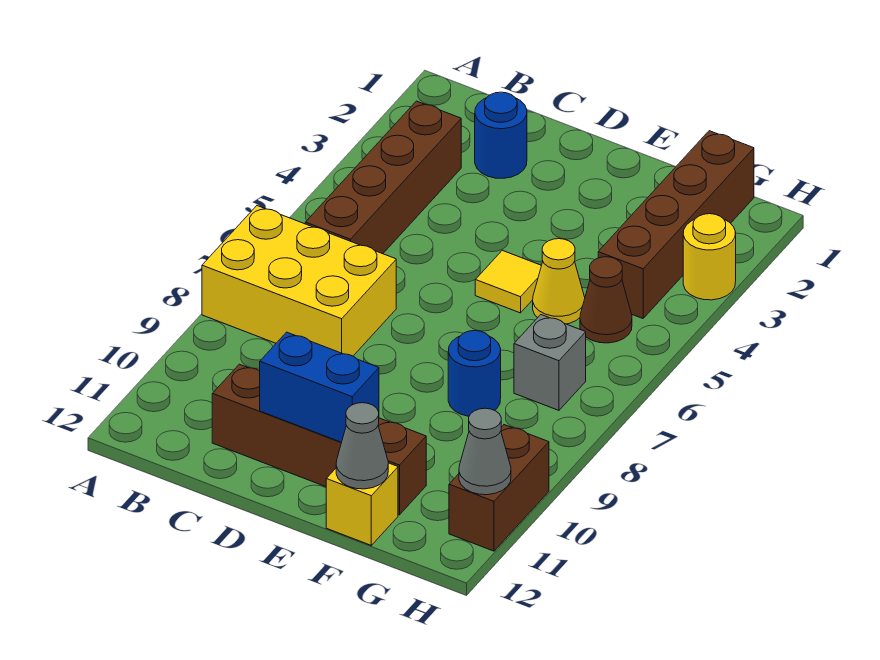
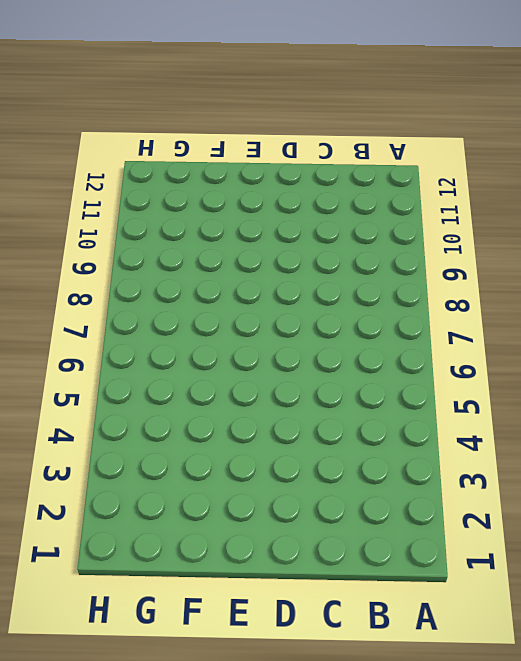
none -> yellow brick A7:C8 level 1
none -> brown brick B3:B6 level 1
none -> blue round brick C2 level 1

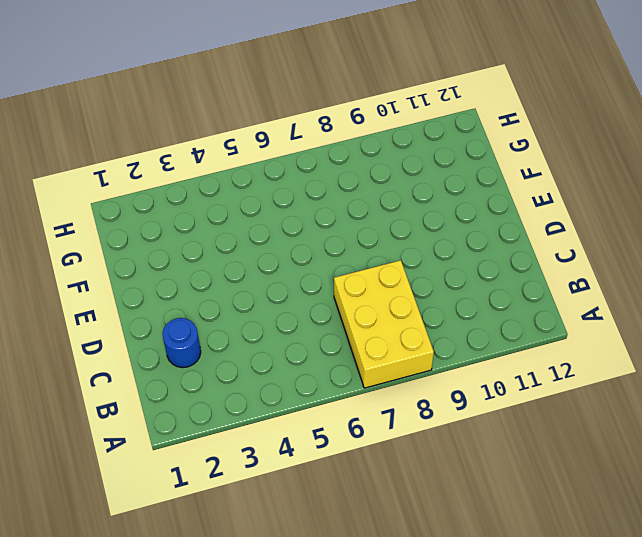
none -> brown brick B3:B6 level 1
none -> brown brick C11:F11 level 1
none -> yellow tile E5 level 1

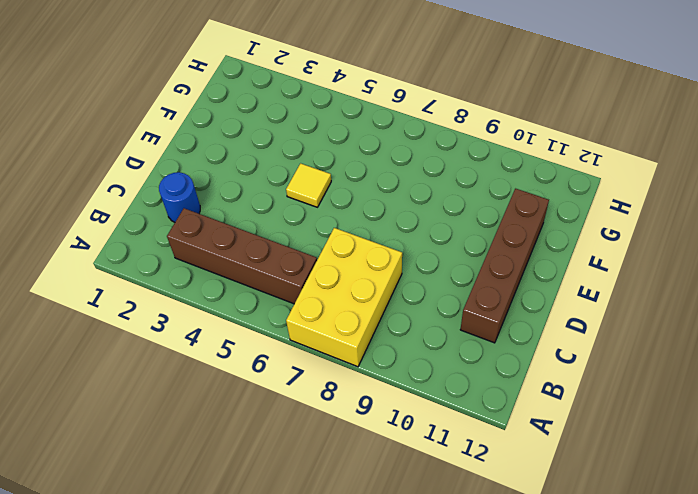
none -> yellow cone F5 level 1
none -> blue round brick F8 level 1
none -> yellow brick F12 level 1

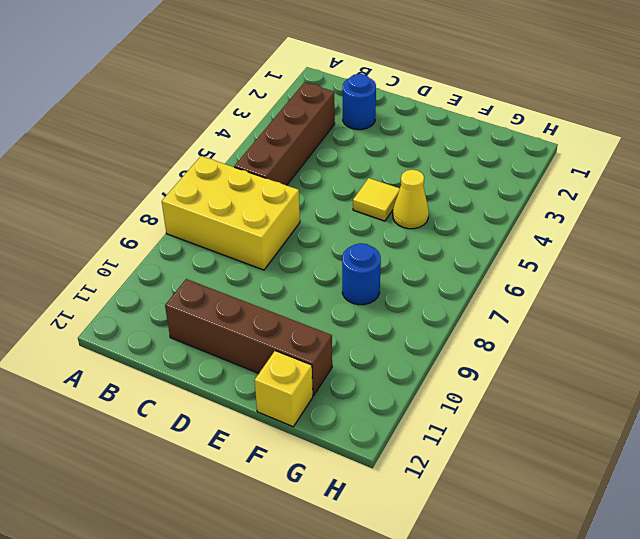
none -> brown brick G1:G4 level 1
none -> brown cone G5 level 1
none -> grey brick G7 level 1

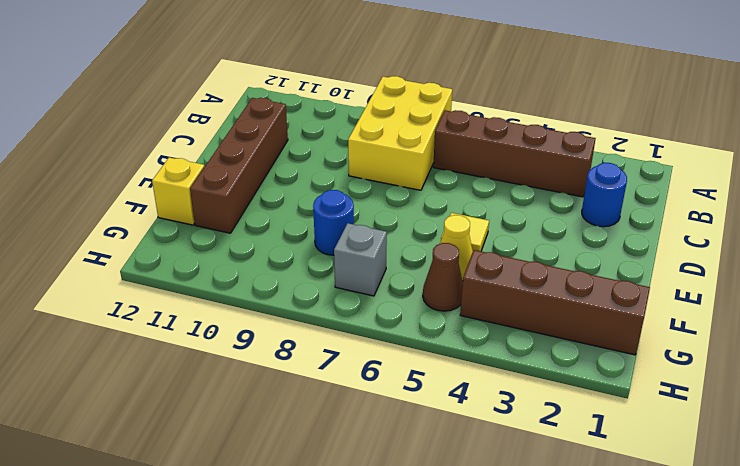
none -> yellow round brick H3 level 1
none -> brown brick H10:H11 level 1
none -> blue brick D11:E11 level 2

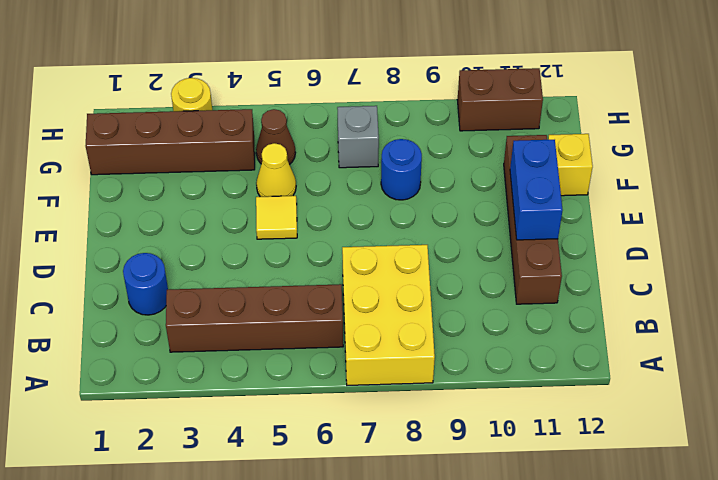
none -> grey cone F12 level 2
none -> grey cone H11 level 2

